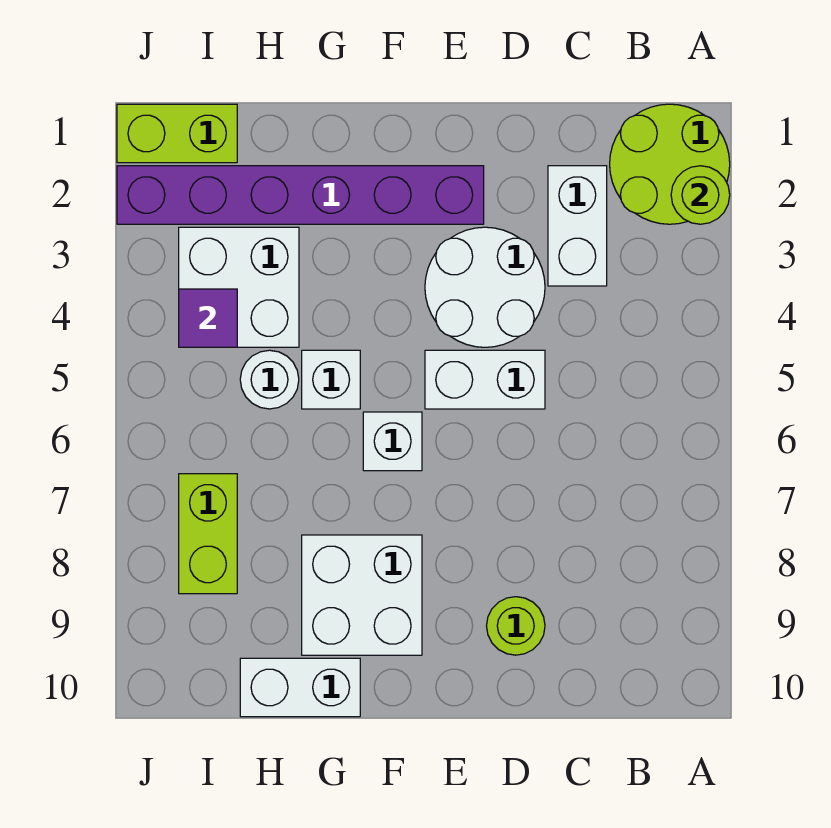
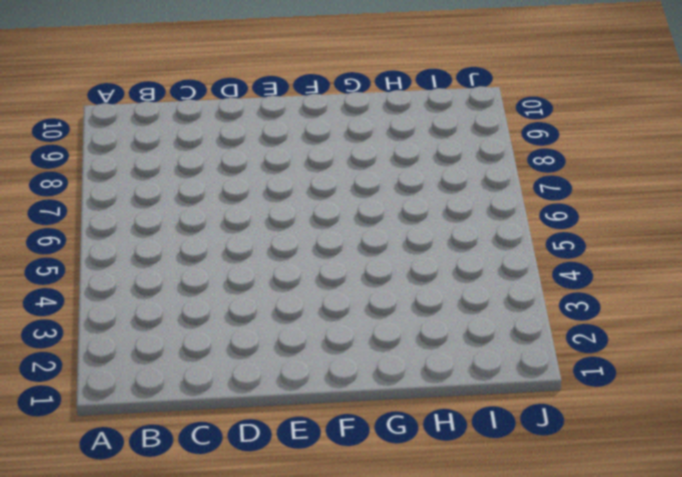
none -> lime round brick A1:B2 level 1
none -> white brick C2:C3 level 1
none -> white round brick D3:E4 level 1

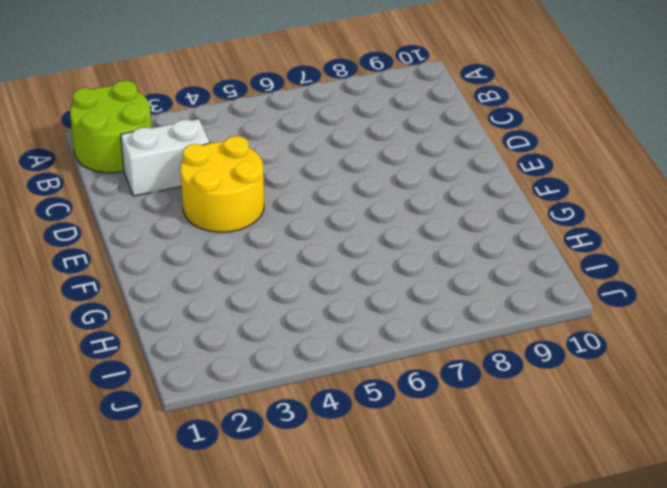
yellow round brick D3:E4 level 1 -> white round brick D3:E4 level 1
none -> white brick D5:E5 level 1
none -> lime round brick D9 level 1
none -> purple brick E2:J2 level 1

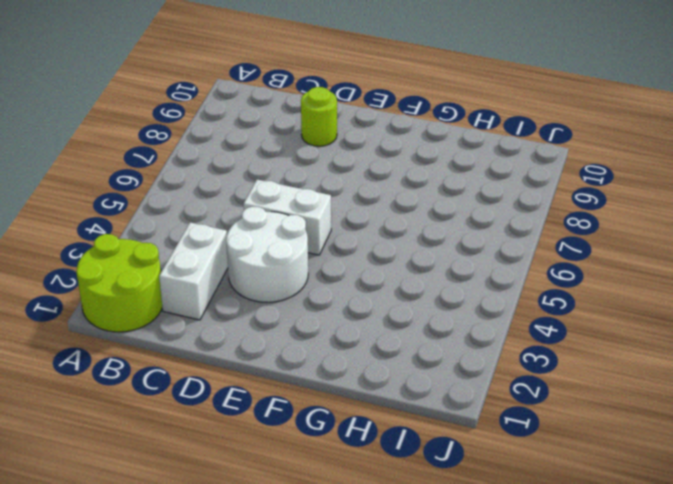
none -> purple brick E2:J2 level 1
none -> white brick F6 level 1
none -> white brick F8:G9 level 1

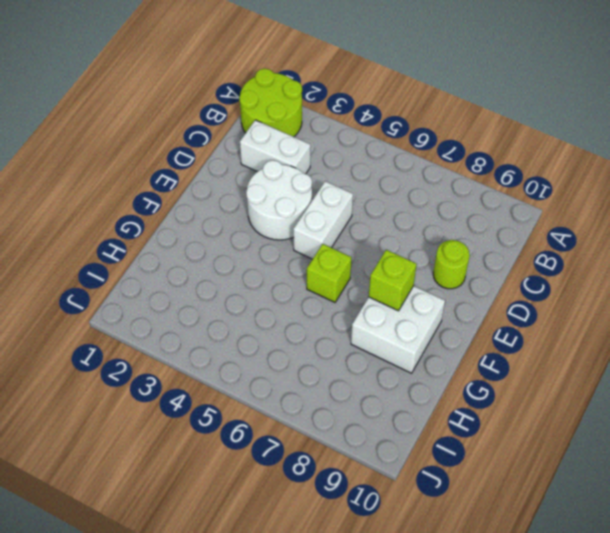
lime brick F6 level 1 -> white brick F6 level 1
lime brick F8 level 2 -> none
none -> purple brick E2:J2 level 1
none -> white brick G5 level 1
none -> white brick G10:H10 level 1

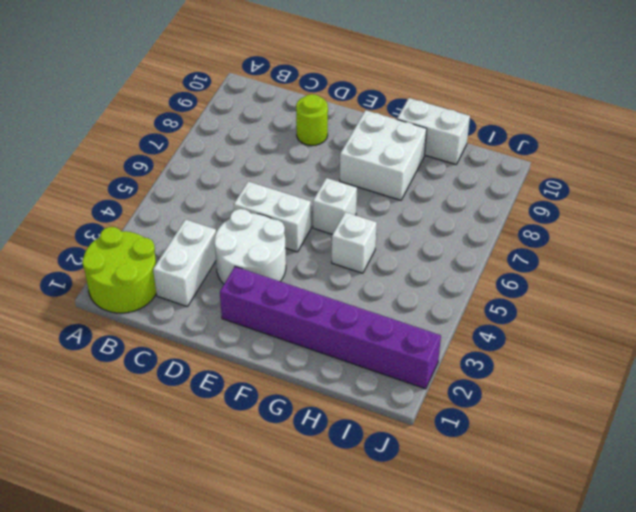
none -> white brick H3:I4 level 1
none -> white round brick H5 level 1
none -> lime brick I1:J1 level 1

